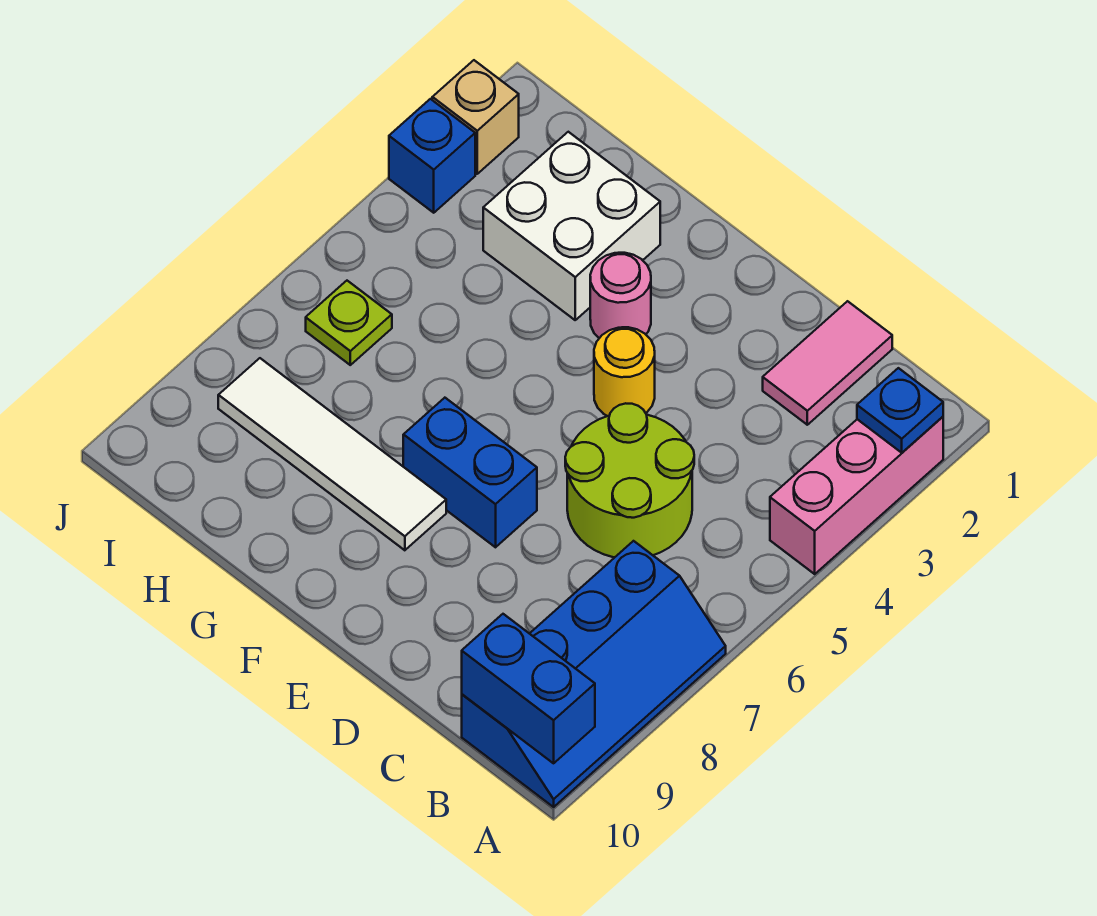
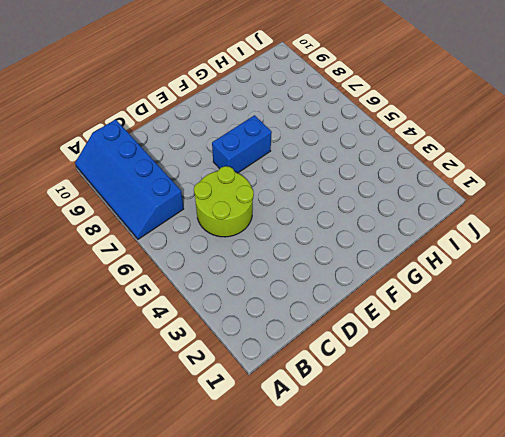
none -> pink brick A2:A4 level 1
none -> pink tile C1:C2 level 1
none -> yellow round brick E4 level 1

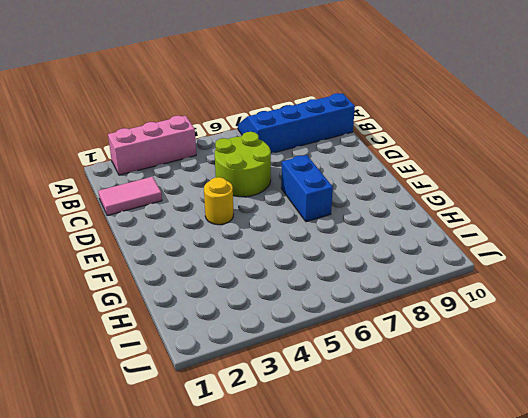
none -> pink round brick F3 level 1
none -> white tile F8:I8 level 1
none -> white brick G2:H3 level 1

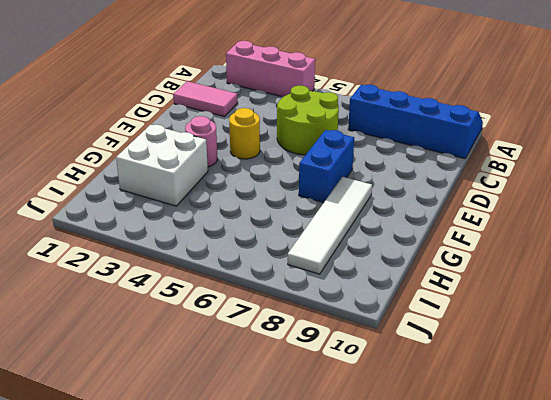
none -> lime plate I6 level 1
none -> tan brick J2 level 1
none -> blue brick J3 level 1

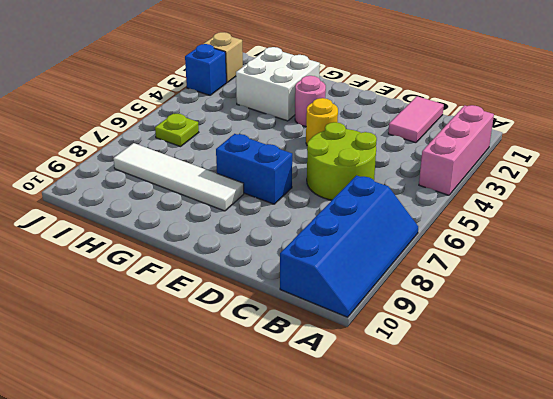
none -> blue plate A2 level 2
none -> blue brick A10:B10 level 2

